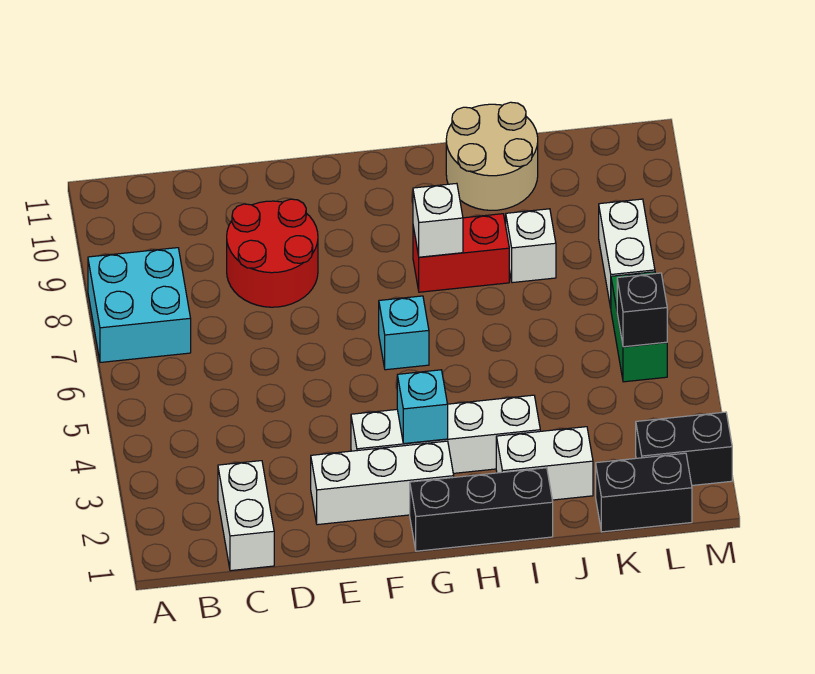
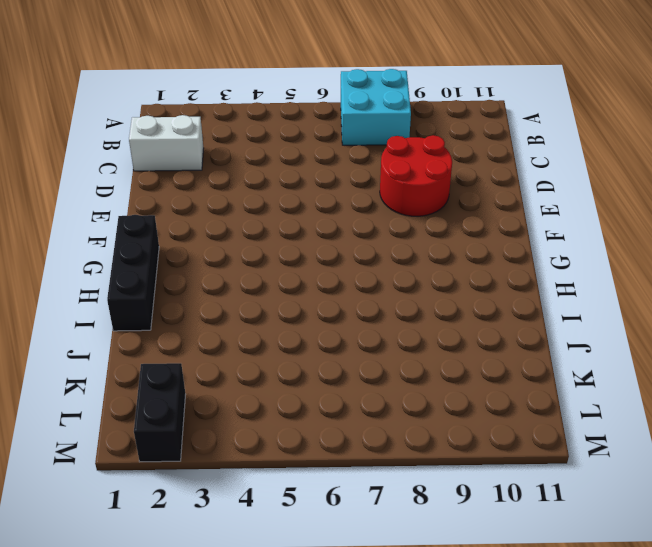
none -> white brick E2:G2 level 1
none -> white brick F3:I3 level 1
none -> cyan brick G6 level 1

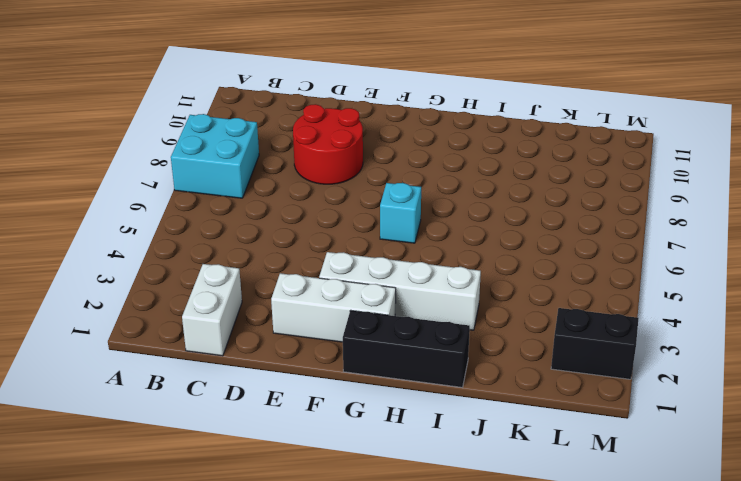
none -> red brick H8:I8 level 1
none -> white brick I2:J2 level 1
none -> tan round brick I10:J11 level 1

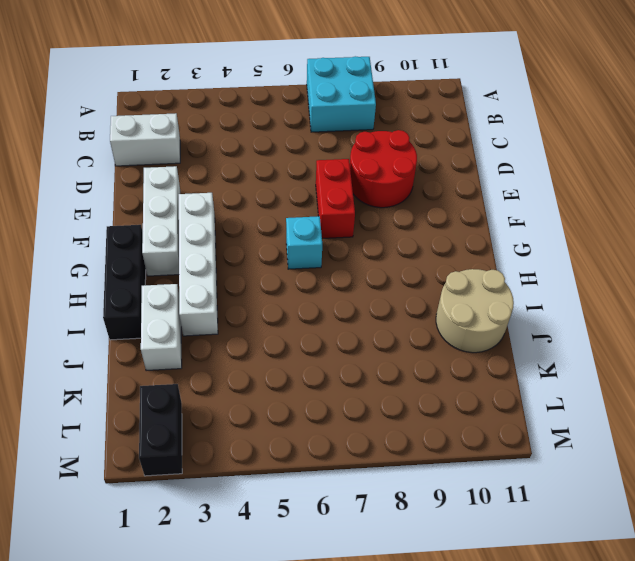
red brick E7:F7 level 1 -> red brick H8:I8 level 1
none -> white brick J8 level 1
none -> black brick K1:L1 level 1
none -> green brick L5:L6 level 1

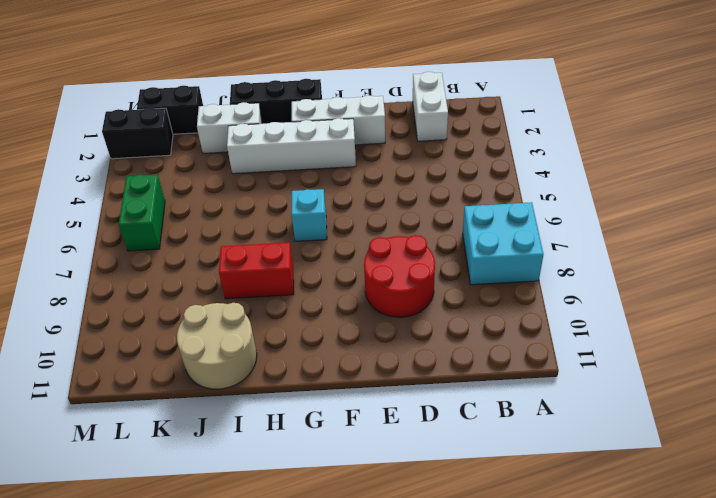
none -> white brick J8 level 1
none -> white brick L7:L8 level 1
none -> cyan brick G3 level 2

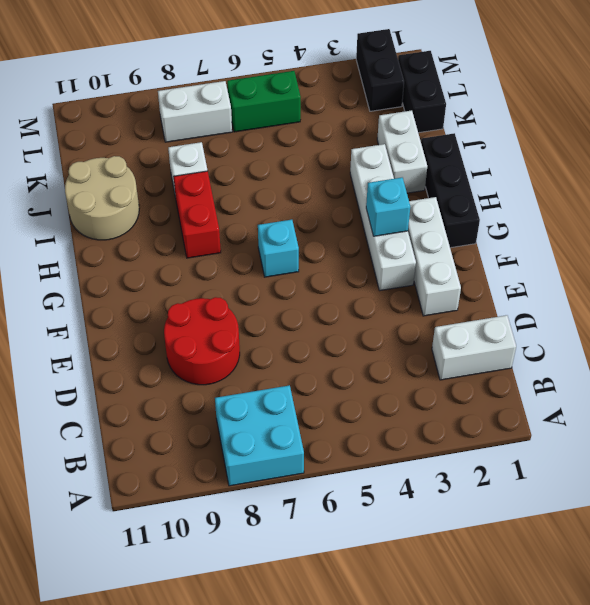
none -> white brick H8 level 2
none -> black brick L5 level 2

